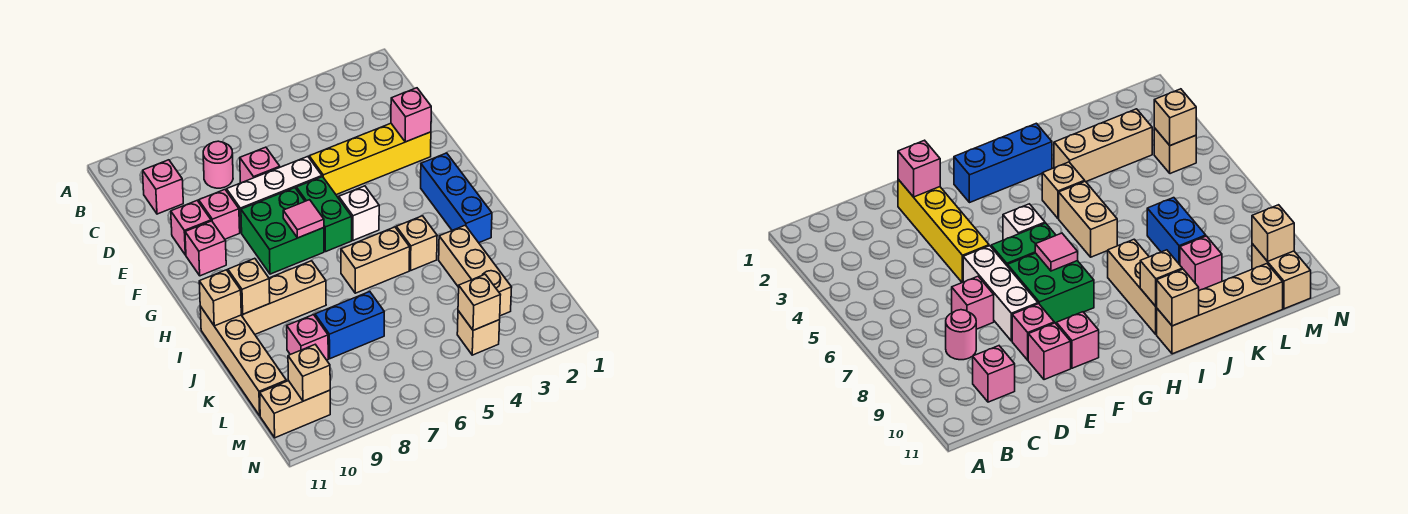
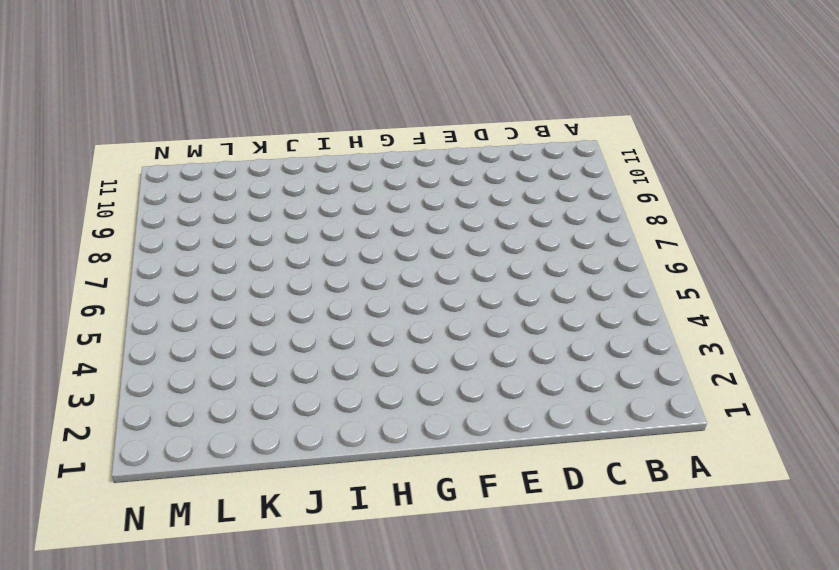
none -> pink round brick C8 level 1
none -> pink brick C10 level 1
none -> pink brick D7 level 1

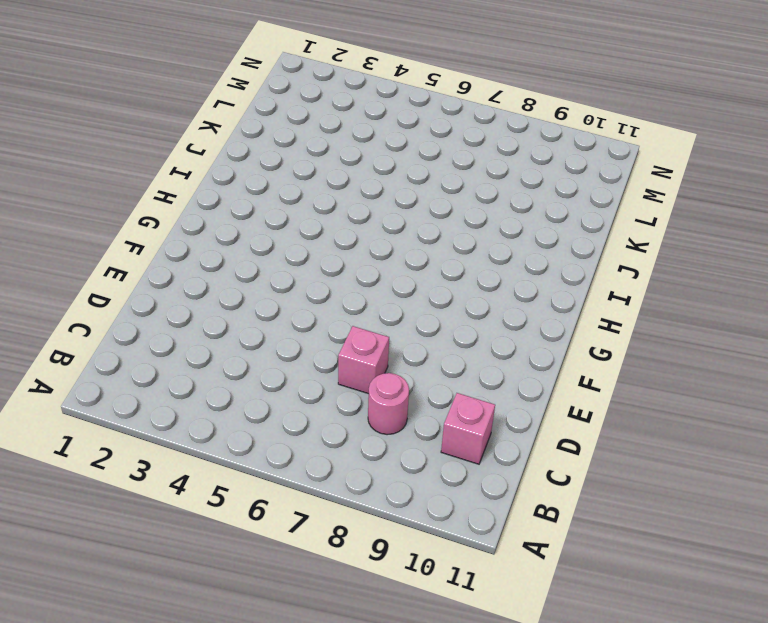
none -> yellow brick E2:E5 level 1
none -> white brick E6:E8 level 1
none -> pink brick E9 level 1

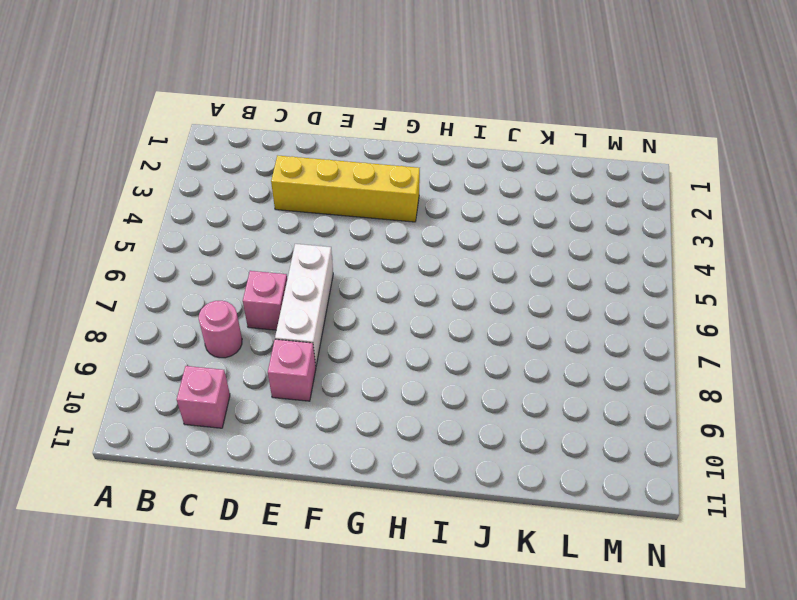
yellow brick D3:G3 level 1 -> yellow brick E2:E5 level 1
none -> pink brick E10 level 1
none -> green brick F6:G6 level 1
none -> green brick F7:G8 level 1

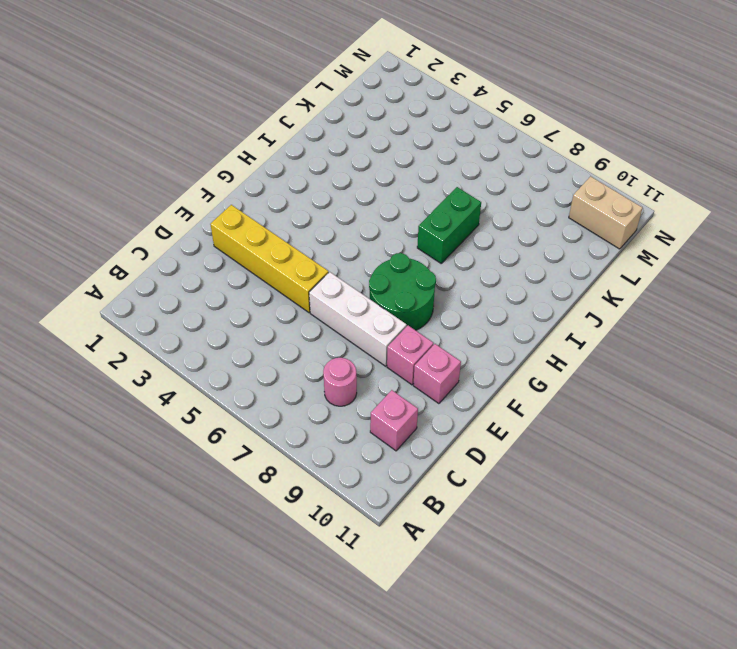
green round brick F7:G8 level 1 -> green brick F7:G8 level 1
green brick I7:J7 level 1 -> green brick F6:G6 level 1
none -> pink brick D7 level 1
none -> pink brick F10 level 1
none -> blue brick G2:I2 level 1

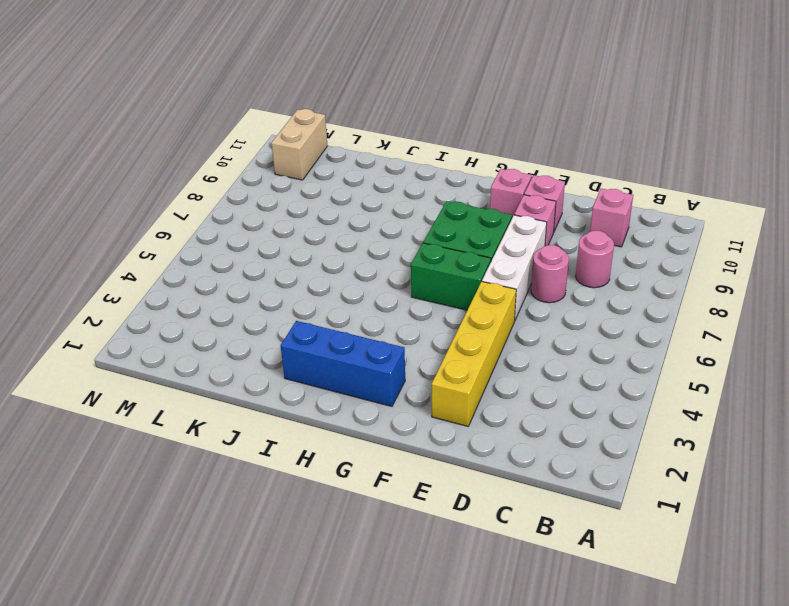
pink round brick D7 level 1 -> pink brick D7 level 1
none -> white brick G5 level 1
none -> tan brick I4 level 1
none -> tan brick I5:I6 level 1

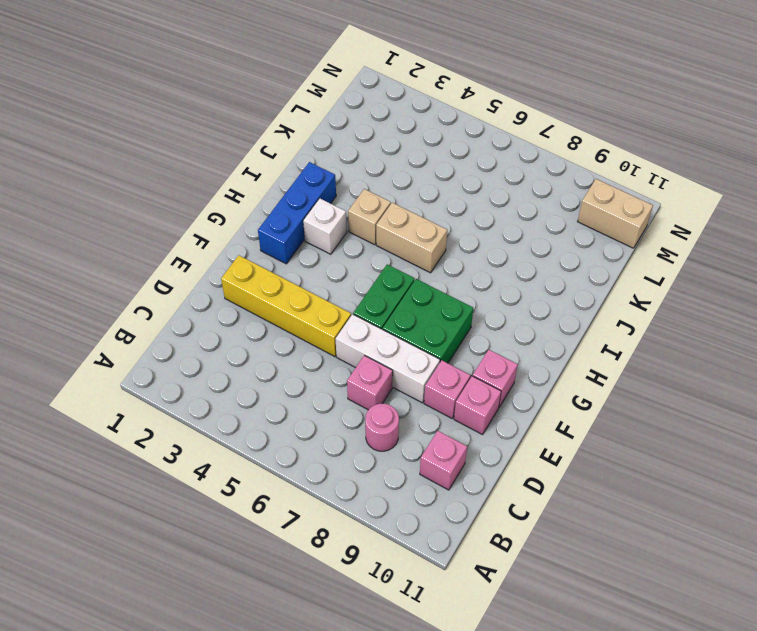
white brick H3 level 1 -> white brick G5 level 1
none -> tan brick I8:I10 level 1
none -> tan brick I11:L11 level 1
none -> tan brick J3:L3 level 1

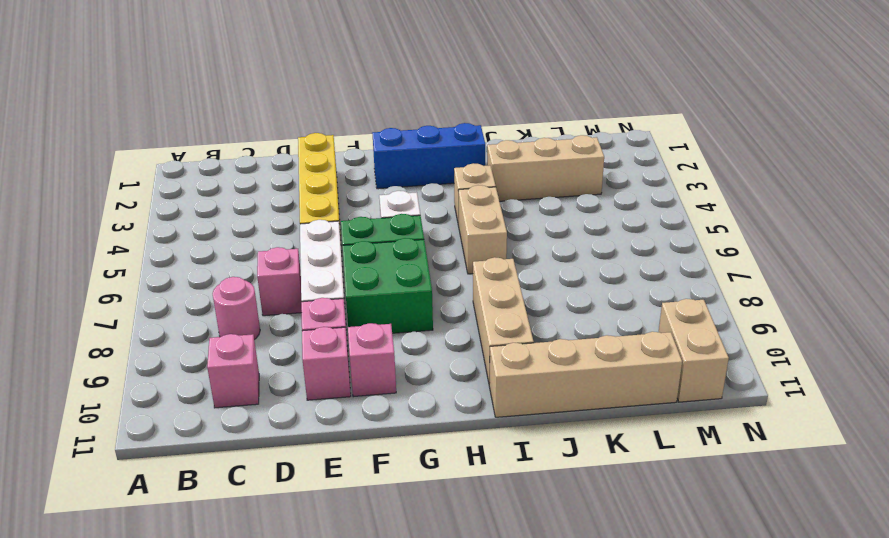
none -> blue brick K7:K8 level 1
none -> pink brick K9 level 1
none -> tan brick M4 level 1

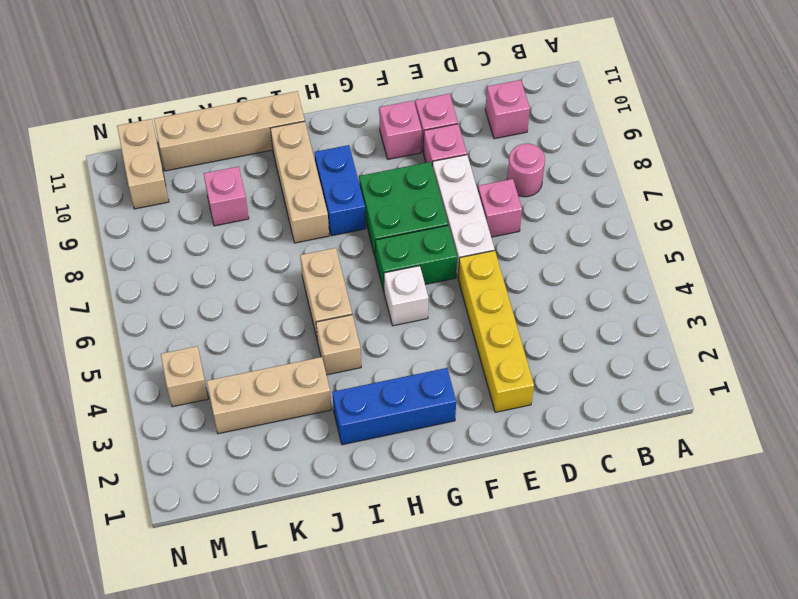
blue brick H8:H9 level 1 -> blue brick K7:K8 level 1
none -> pink brick E2 level 2
none -> pink tile G7 level 2
none -> tan brick I10 level 2

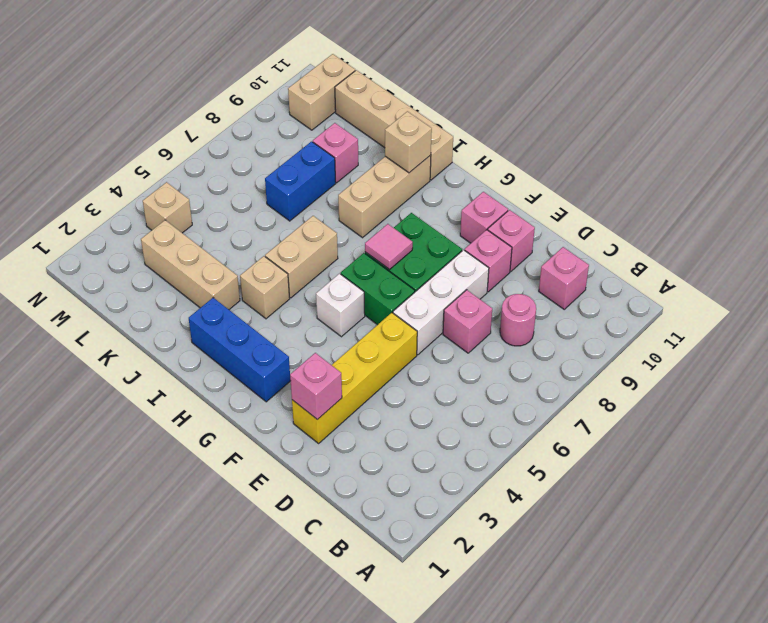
none -> tan brick I11 level 2
none -> tan brick M4 level 2
none -> tan brick M10 level 2

